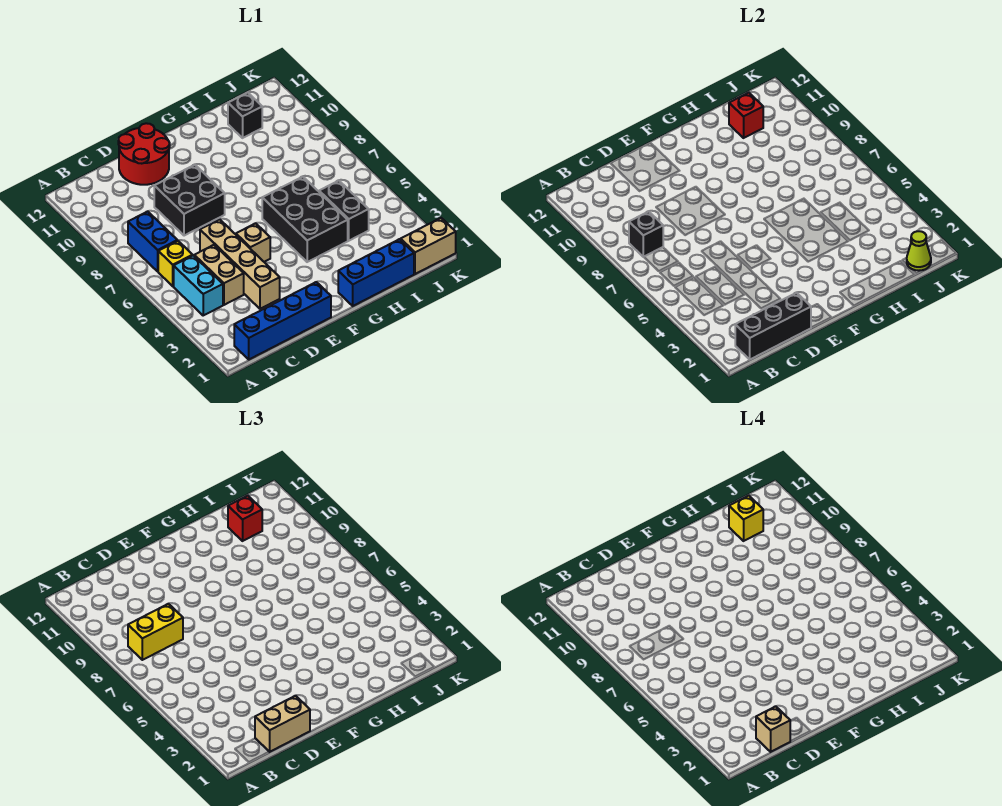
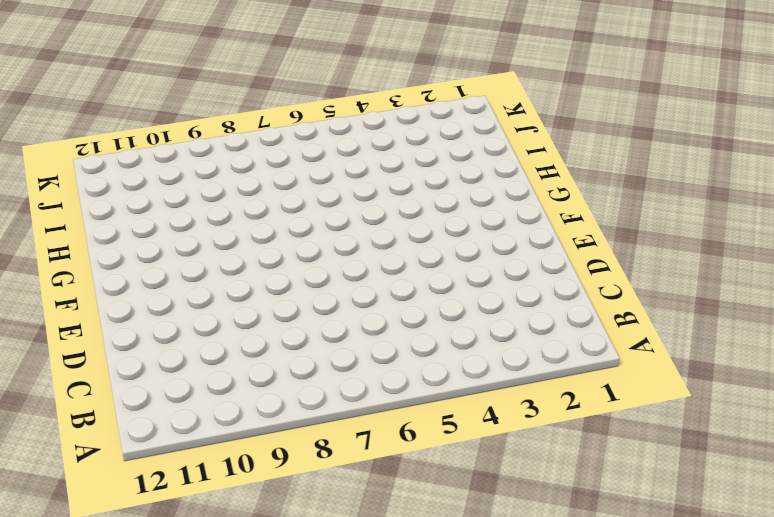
none -> blue brick B1:E1 level 1
none -> cyan brick B4:B5 level 1
none -> yellow brick B6 level 1

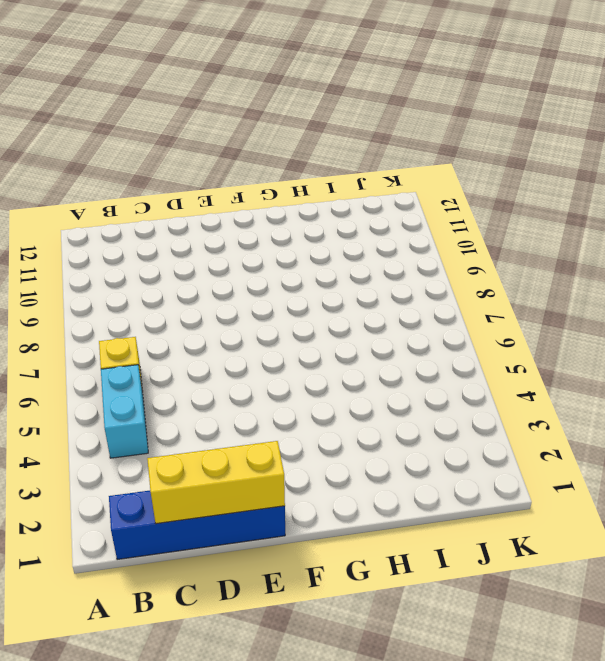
yellow brick C1:E1 level 2 -> black brick B1:D1 level 2
none -> blue brick B7:B8 level 1
none -> tan brick C4:C5 level 1
none -> tan brick D3:D6 level 1

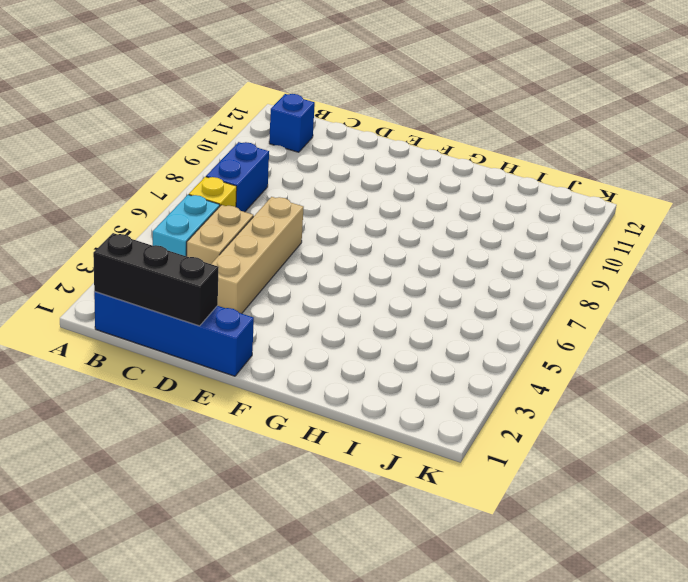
blue brick B11 level 1 -> none
none -> black brick D8:E9 level 1
none -> red round brick D11:E12 level 1
none -> tan brick E5 level 1

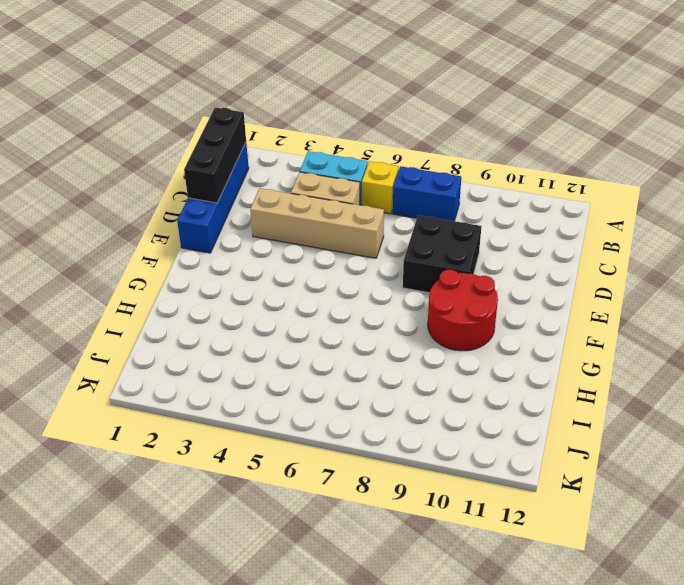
red round brick F9:G10 level 1 -> red round brick D11:E12 level 1
none -> tan brick E5 level 1
none -> blue brick G1:I1 level 1
none -> black brick G4:H6 level 1

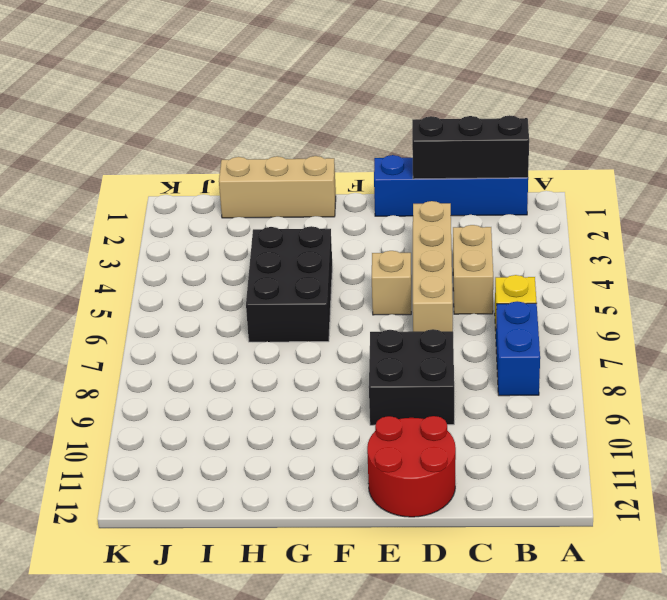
tan brick G1:I1 level 1 -> blue brick G1:I1 level 1
none -> cyan brick B4:B5 level 1
none -> black brick I4:I5 level 1
none -> black brick I11 level 1

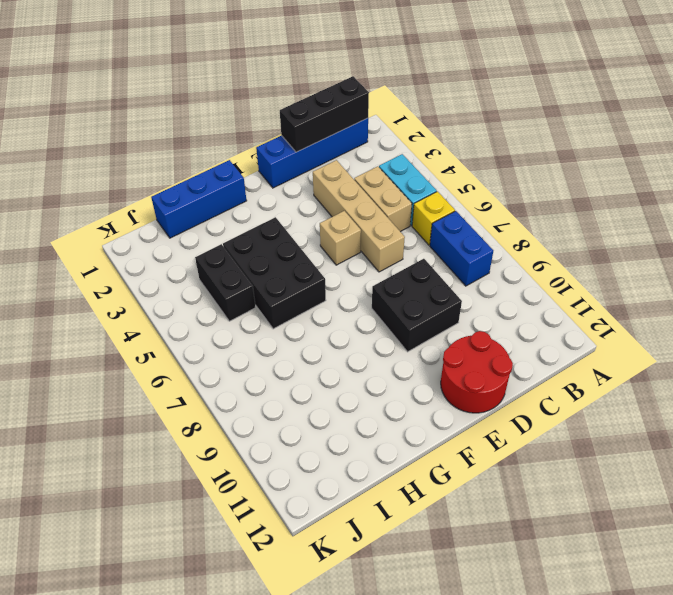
none -> black brick I11 level 1
none -> tan brick J1:K1 level 1
none -> black brick B8 level 2

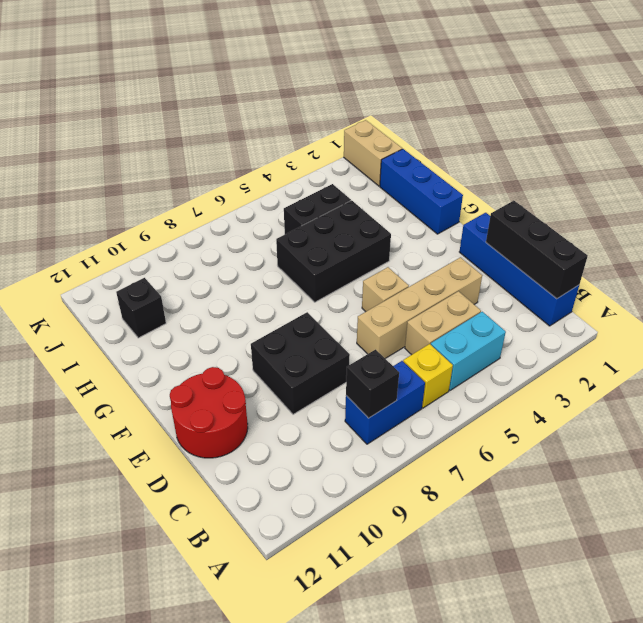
none -> red brick I11 level 2
none -> lime cone J1 level 2
none -> yellow brick B8:C8 level 3

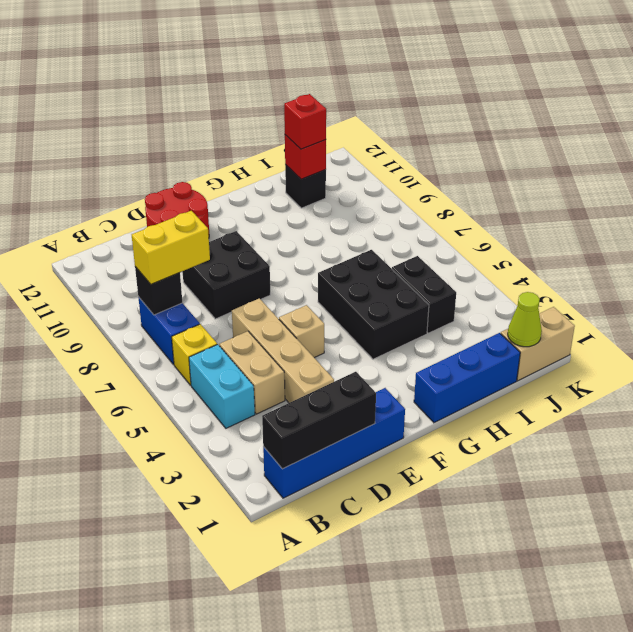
none -> tan brick C1:D1 level 3
none -> tan brick C1 level 4
none -> yellow brick I11 level 4

